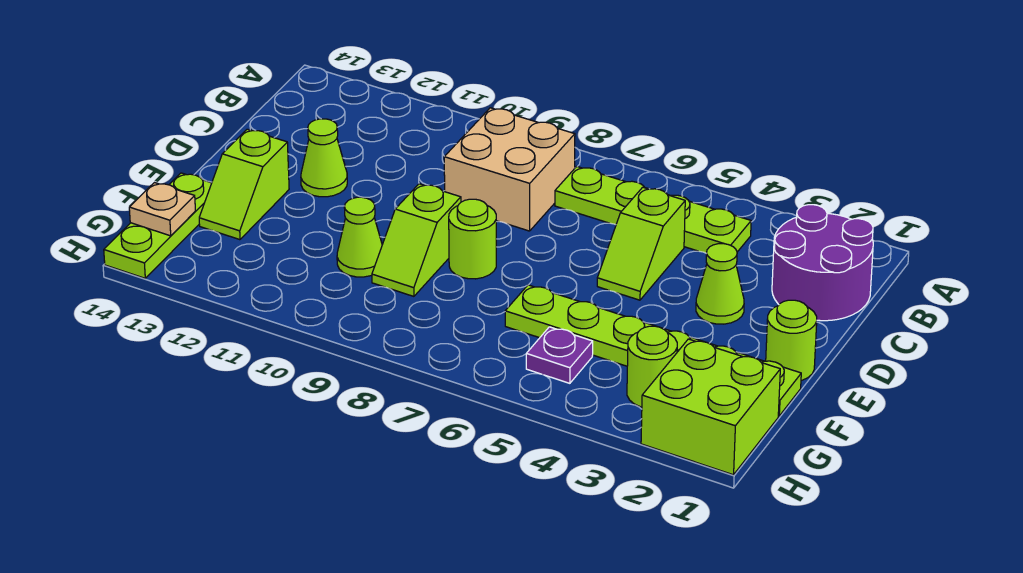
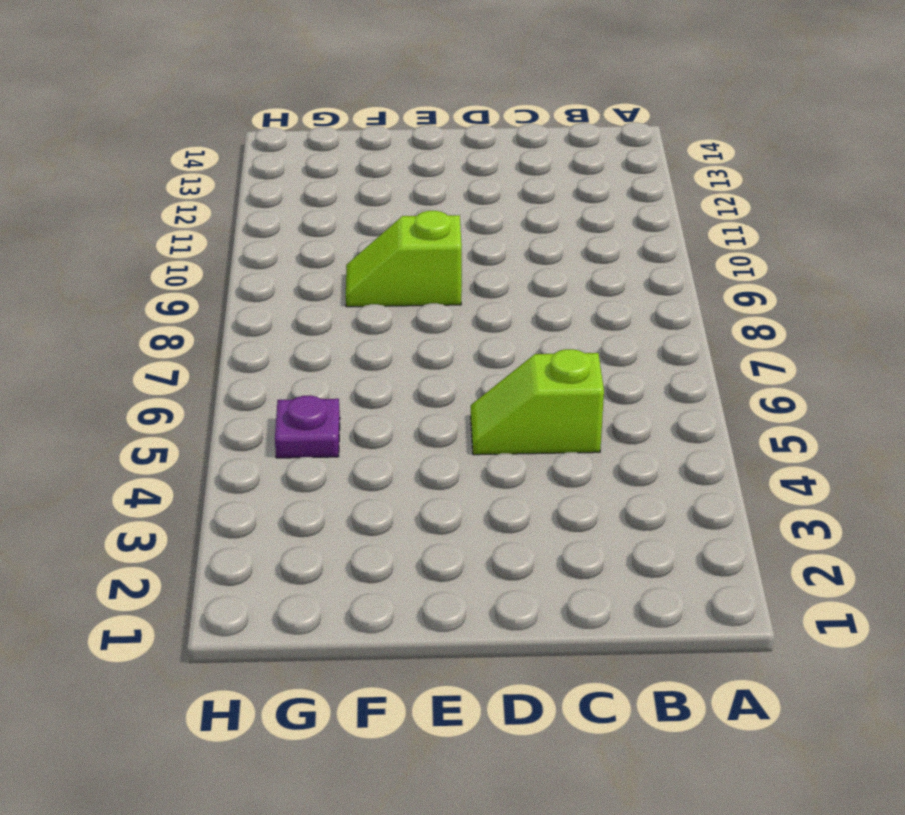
none -> purple round brick B1:C2 level 1
none -> lime plate B4:B7 level 1
none -> tan brick B8:C9 level 1

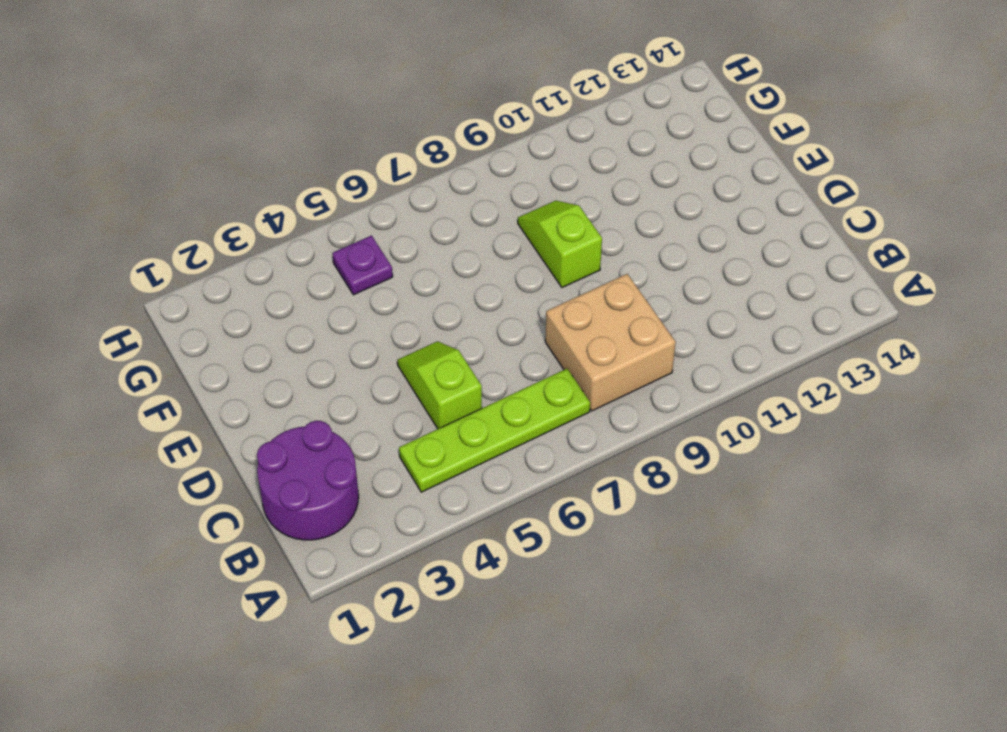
none -> lime cone D3 level 1
none -> lime cone D12 level 1
none -> lime round brick E1 level 1

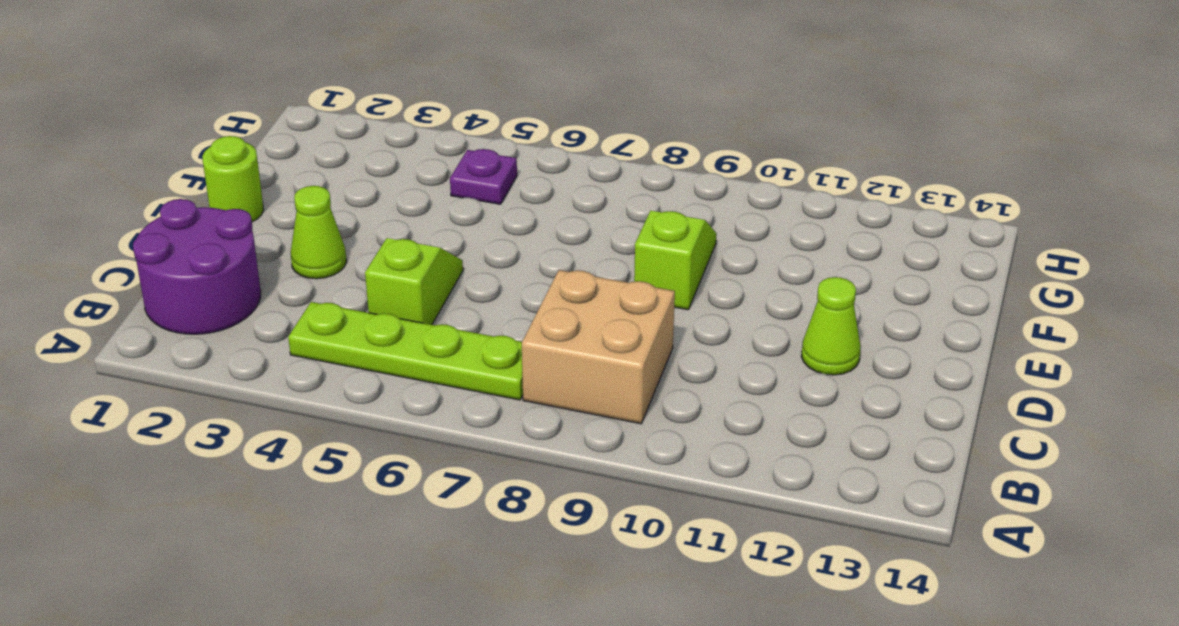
none -> lime round brick E8 level 1
none -> lime slope E13:F13 level 1 top E
none -> lime plate F1:F6 level 1

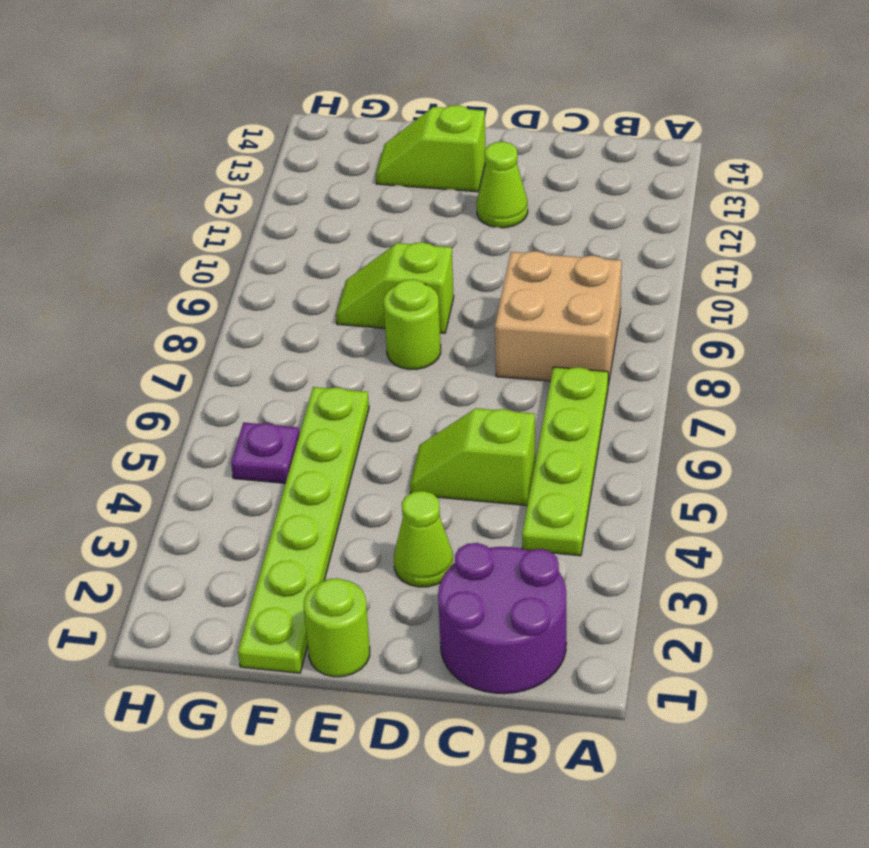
none -> lime cone F10 level 1
none -> lime plate F14:H14 level 1
none -> lime brick G1:H2 level 1

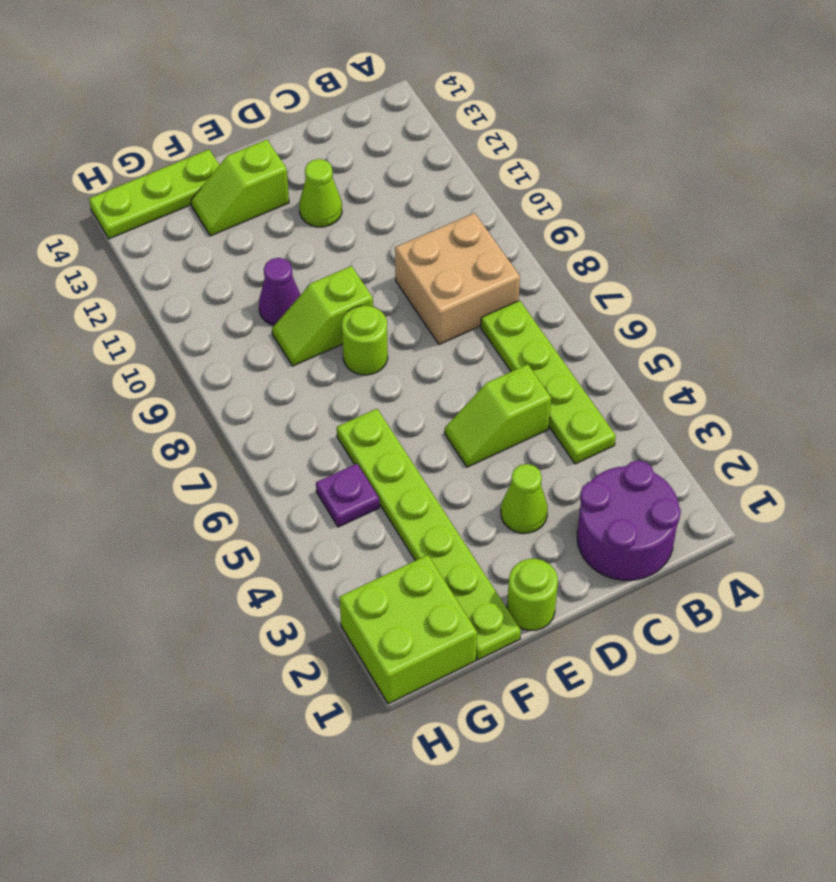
purple cone F10 level 1 -> lime cone F10 level 1
none -> lime round brick G3 level 1
none -> tan plate G14 level 2

